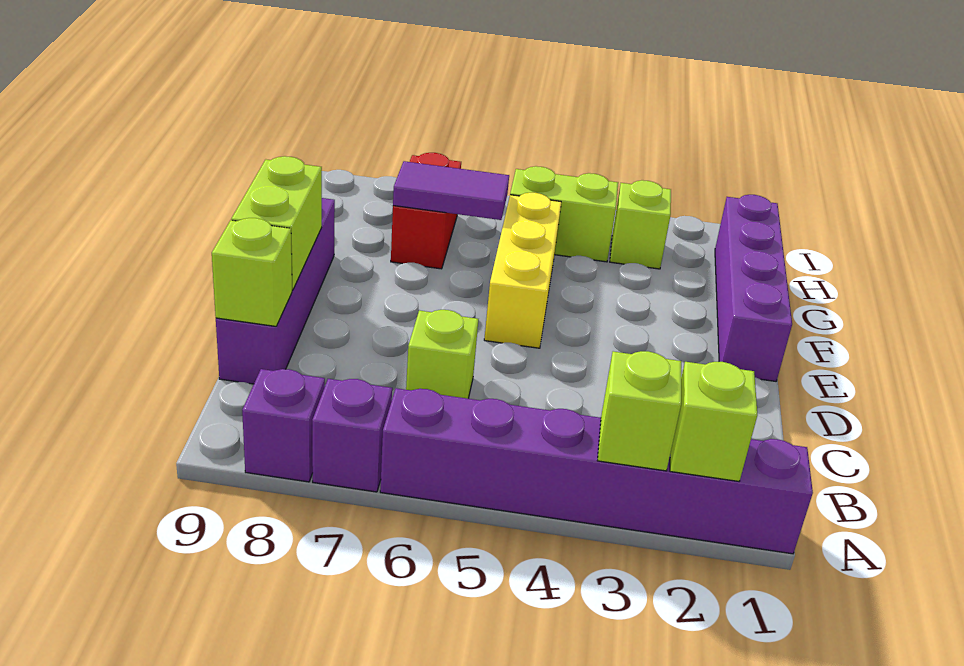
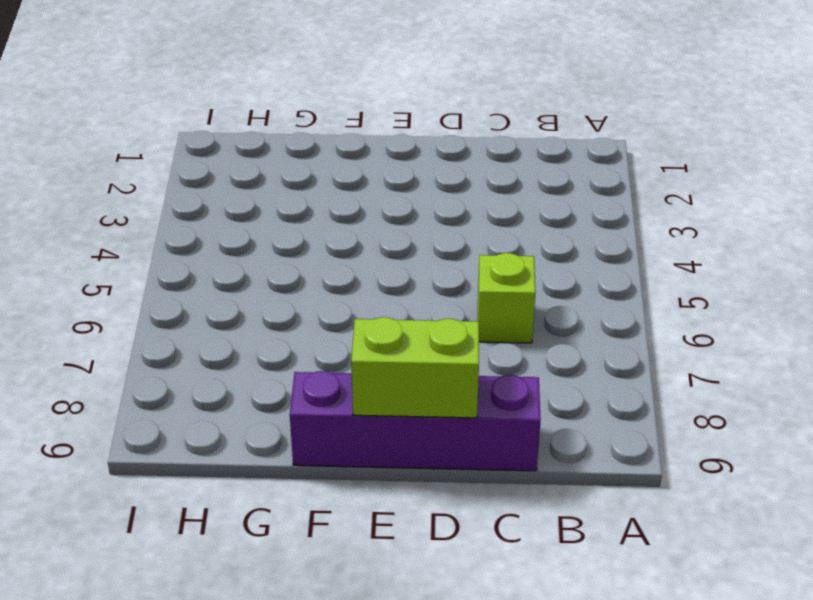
none -> purple brick A1:A6 level 1
none -> purple brick A7 level 1
none -> purple brick A8 level 1

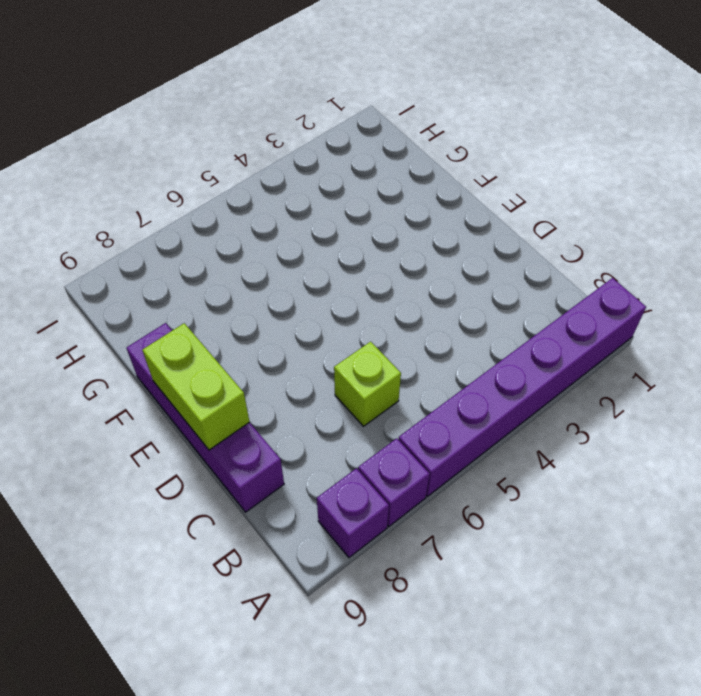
none -> purple brick E1:H1 level 1
none -> yellow brick E5:G5 level 1
none -> red brick G7:H7 level 1

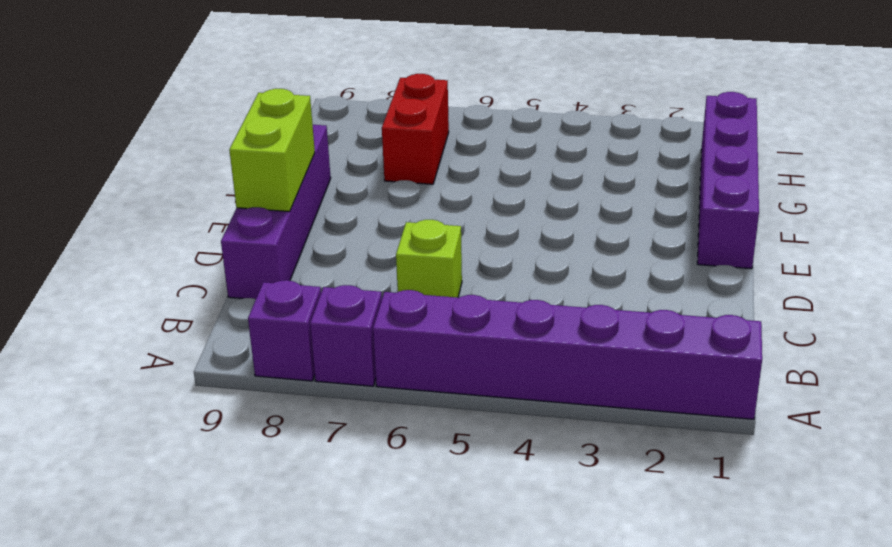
none -> yellow brick E5:G5 level 1
none -> lime brick H3 level 1
none -> lime brick H4:H5 level 1

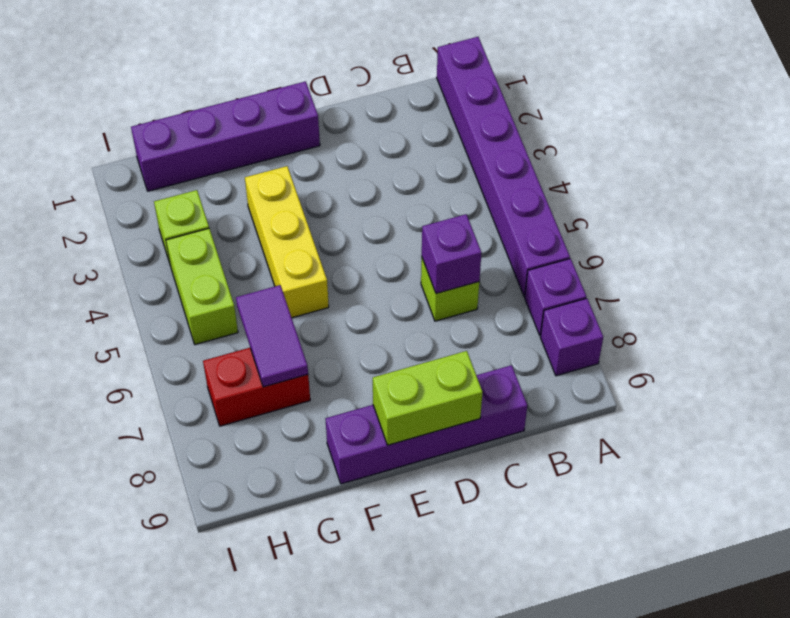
purple brick C6 level 2 -> none
yellow brick F3:F5 level 1 -> yellow brick E5:G5 level 1
none -> lime brick A2 level 2
none -> lime brick A3 level 2
none -> lime brick C9 level 2

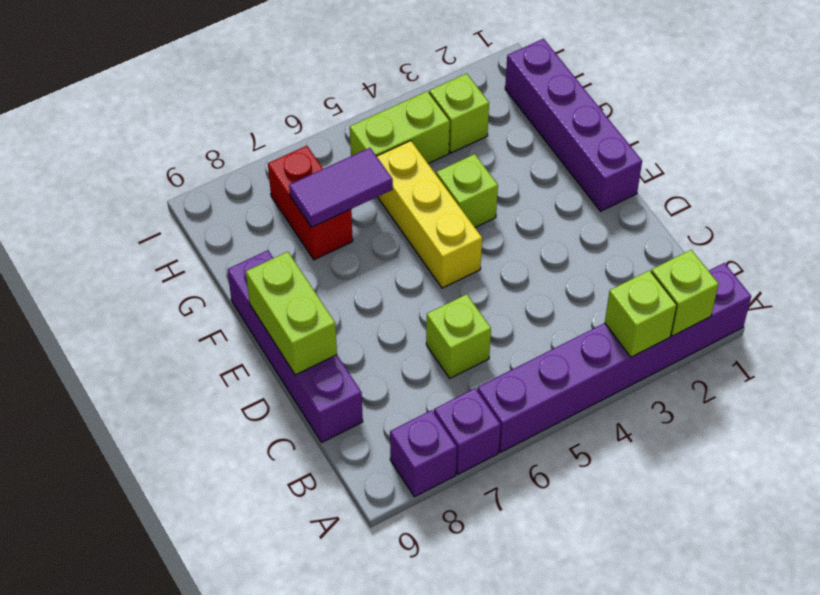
lime brick F4 level 1 -> lime brick C9 level 2

